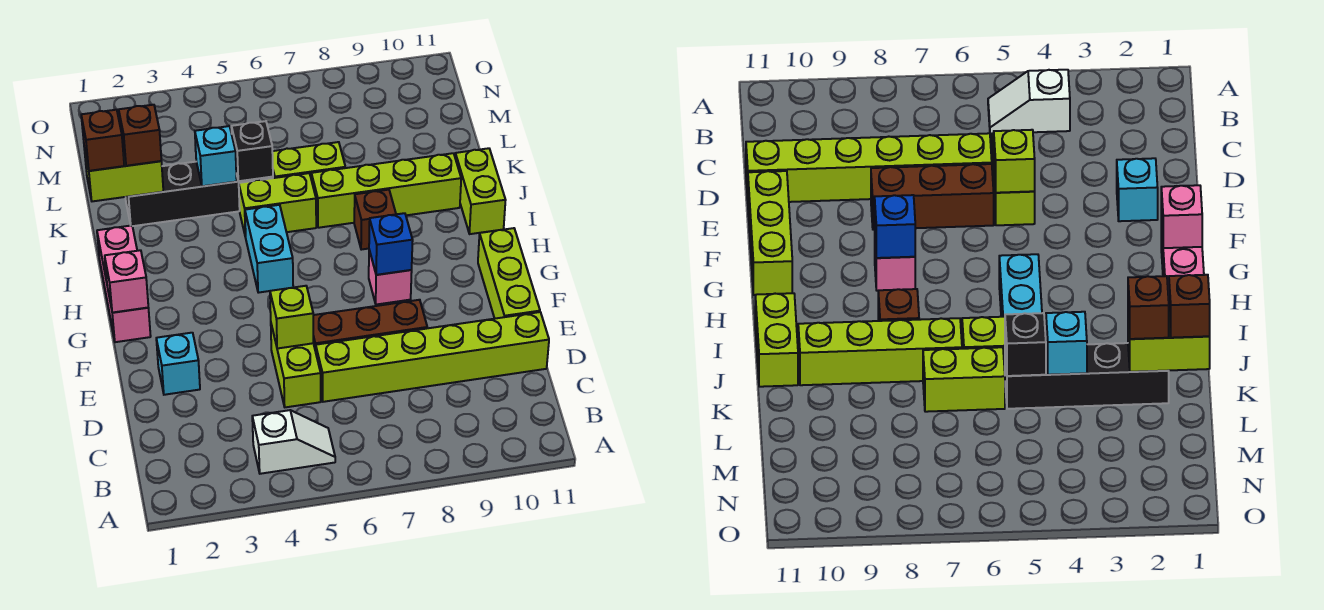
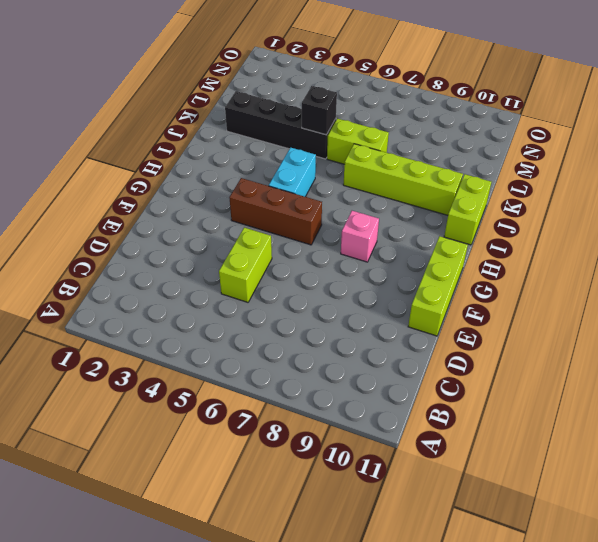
brown brick G4:G6 level 1 -> brown brick E6:E8 level 1
none -> white slope B4:B5 level 1 top 4
none -> lime brick D6:D11 level 1
none -> cyan brick E2 level 1

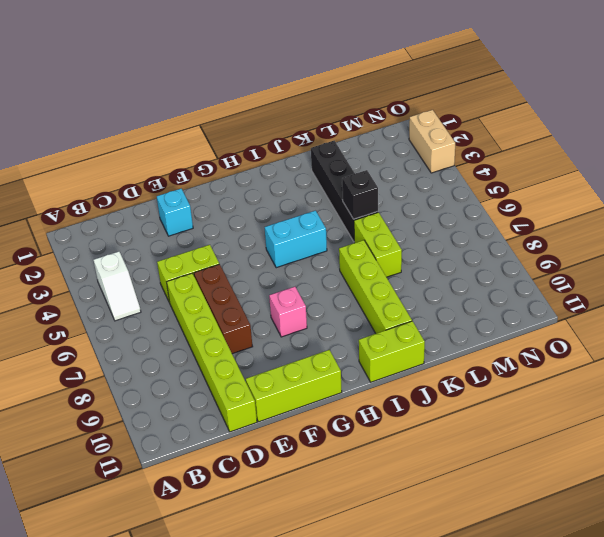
tan brick O2:O3 level 1 -> none
none -> pink brick G1:I1 level 1
none -> brown brick I8 level 1
none -> lime brick J5:J6 level 1

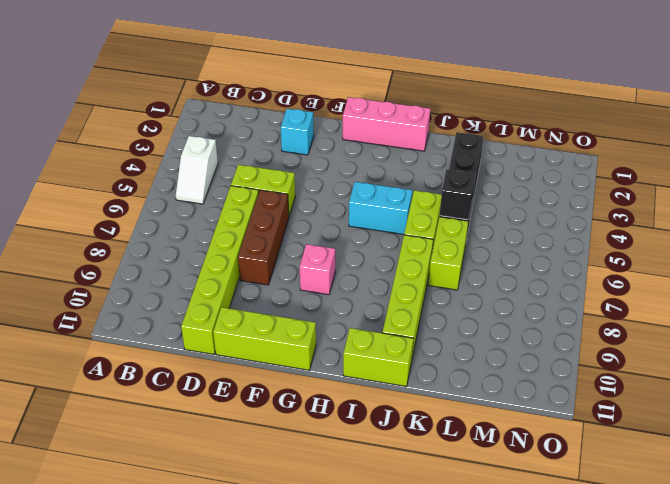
none -> brown brick I8 level 1
none -> lime brick E5 level 2
none -> pink brick G1 level 2

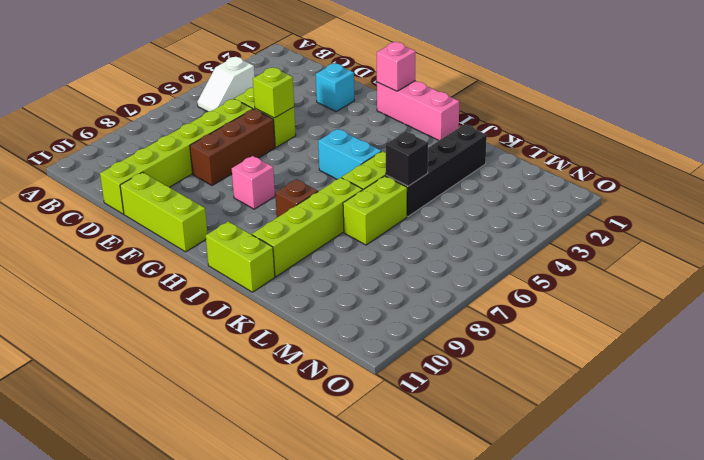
none -> blue brick G8 level 2
none -> lime brick K1:K2 level 2
none -> cyan brick K4 level 2

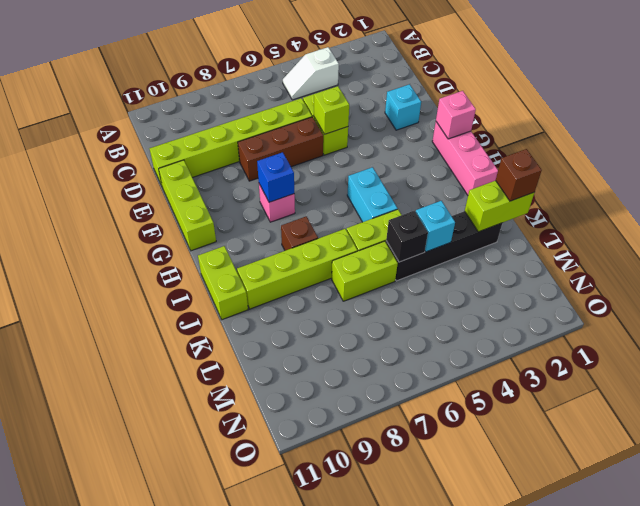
none -> brown brick K2 level 3

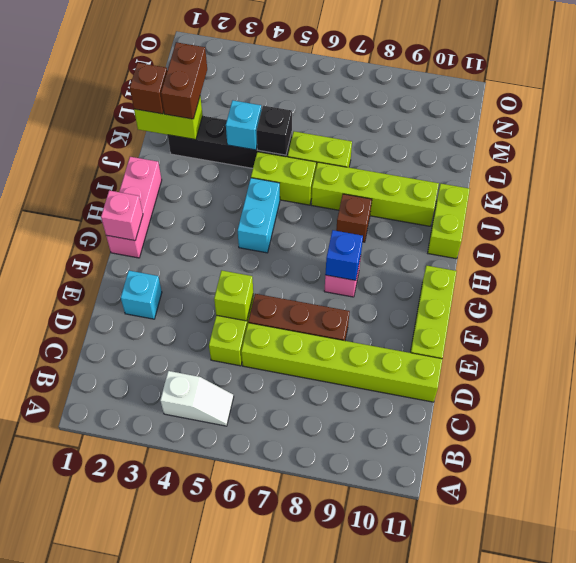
brown brick K2:L2 level 3 -> brown brick K2 level 3

